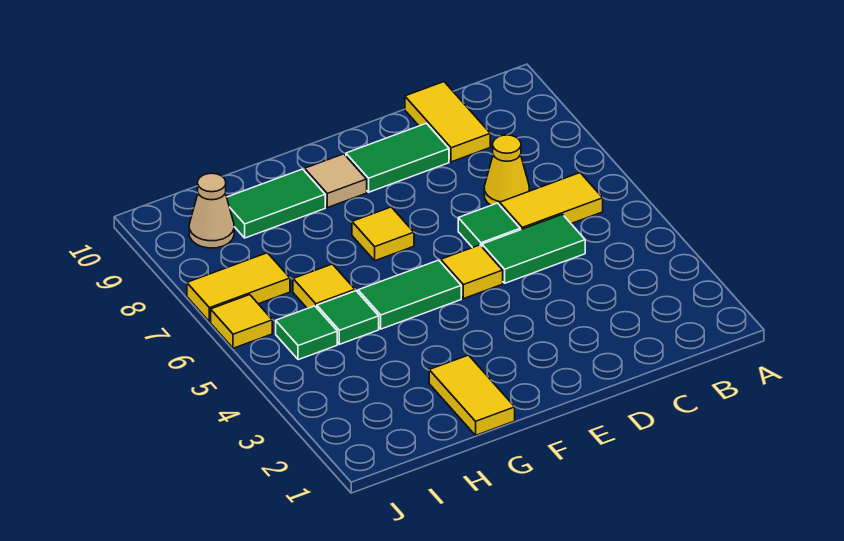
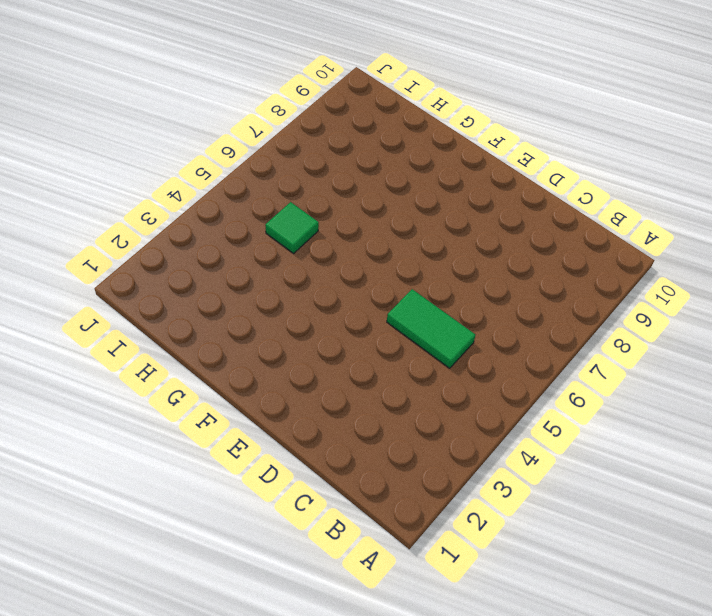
none -> yellow tile B6:C6 level 1
none -> yellow cone C7 level 1
none -> yellow tile C9:C10 level 1

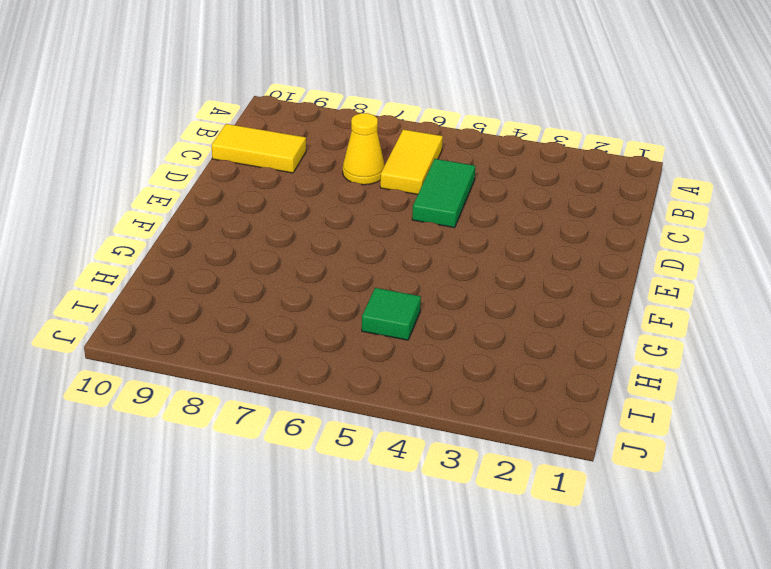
none -> green tile D6 level 1
none -> green tile D9:E9 level 1
none -> yellow tile E5 level 1

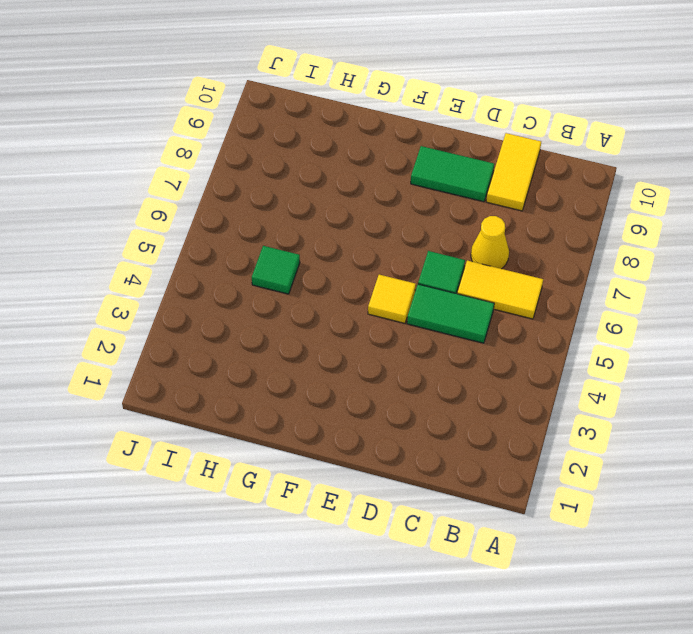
none -> green tile F5:G5 level 1
none -> yellow tile F7 level 1
none -> tan tile F9 level 1

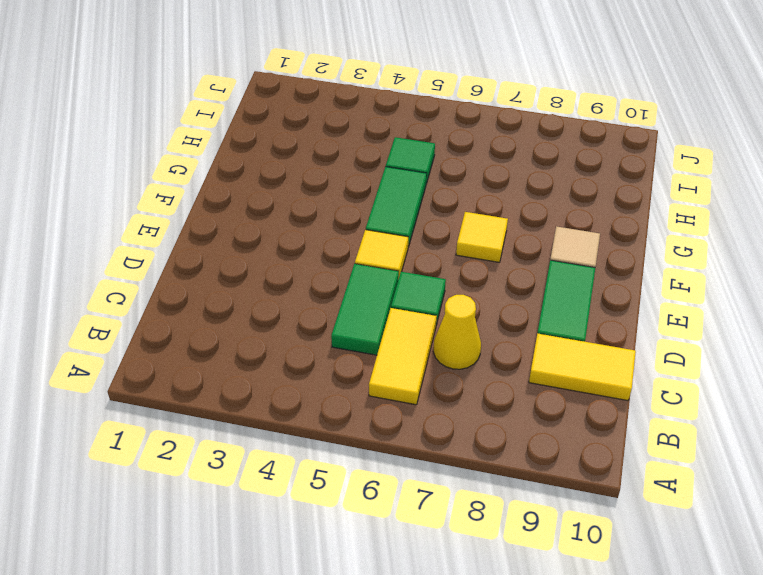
none -> yellow tile G1:G2 level 1
none -> green tile G9:H9 level 1
none -> yellow tile H6 level 1

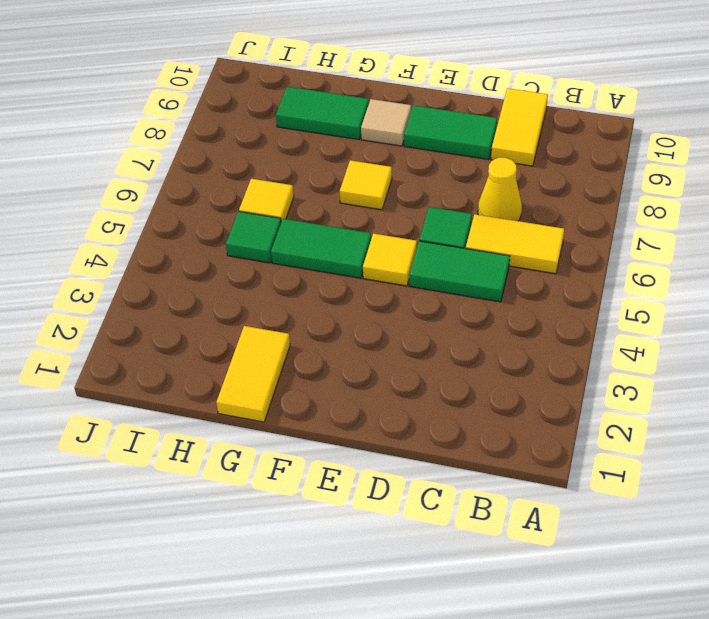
none -> green tile I5 level 1
none -> yellow tile I7:J7 level 1
none -> tan cone I9 level 1

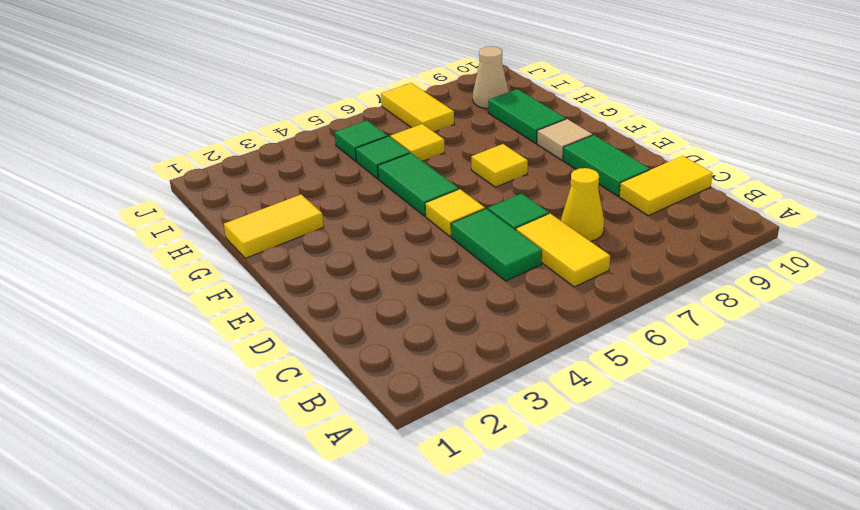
none -> yellow tile J6 level 1

